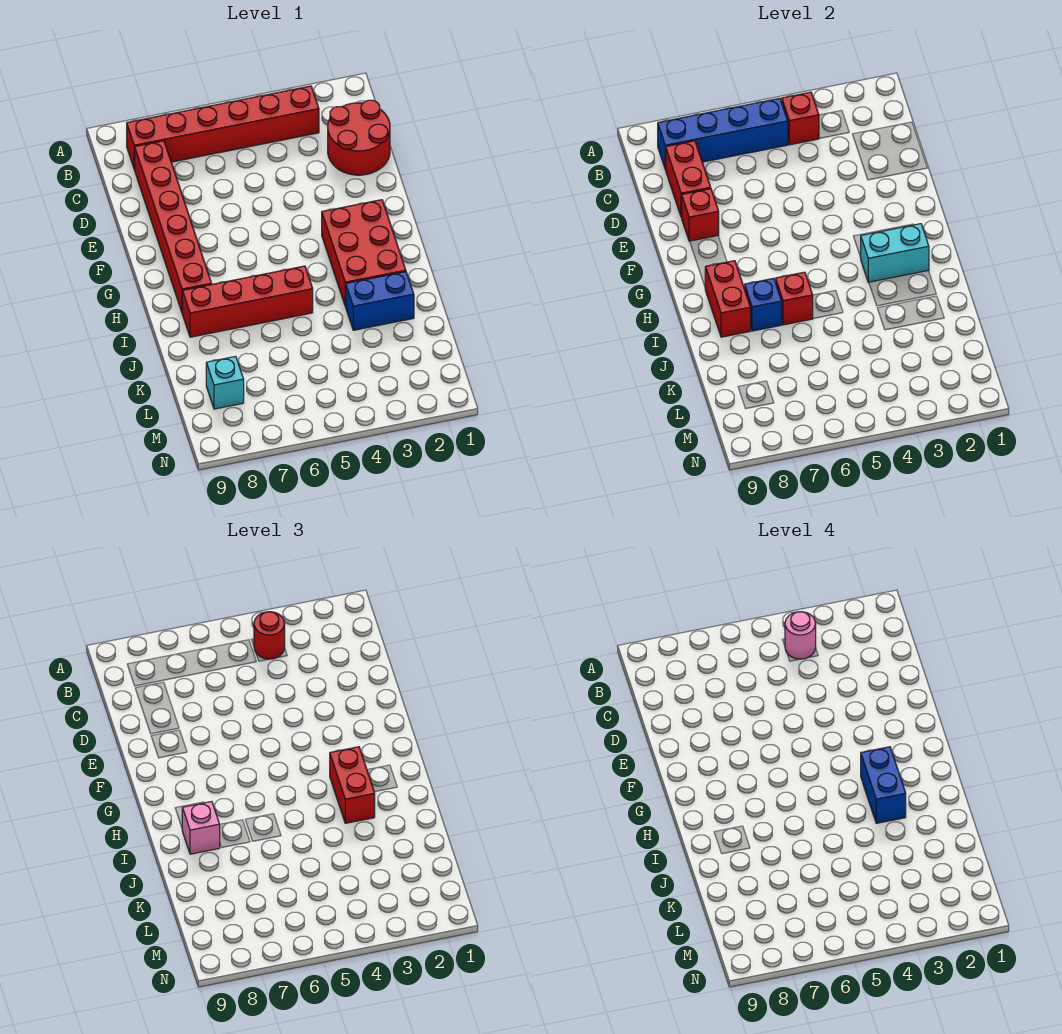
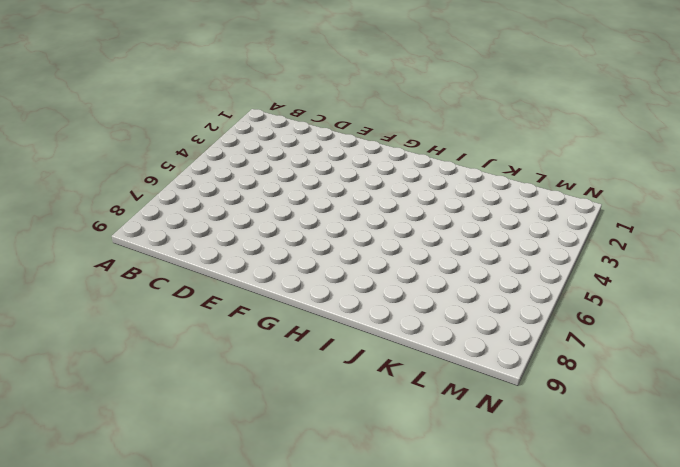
none -> red brick B3:B8 level 1
none -> red round brick C1:D2 level 1
none -> red brick C8:H8 level 1

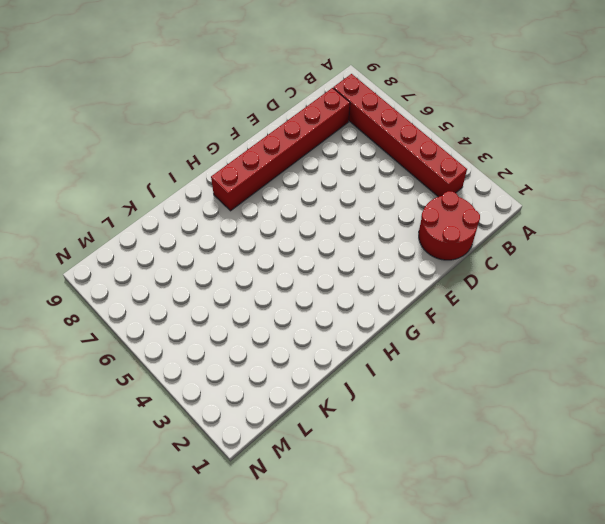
none -> red brick G2:I3 level 1
none -> red brick I5:I8 level 1
none -> blue brick J2:J3 level 1

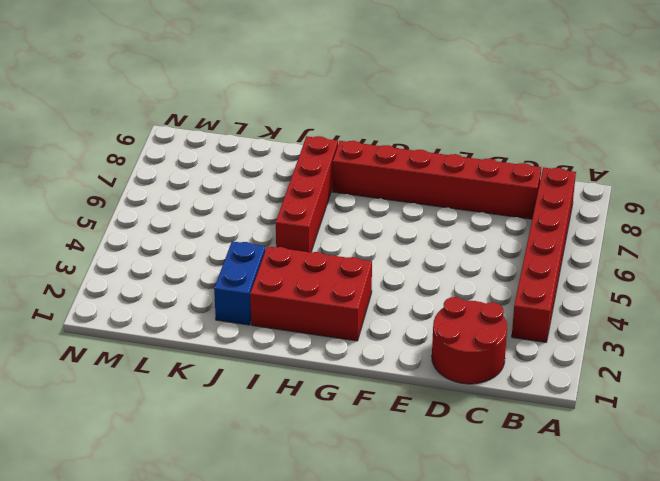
none -> cyan brick L8 level 1
none -> red brick B4 level 2
none -> blue brick B5:B8 level 2

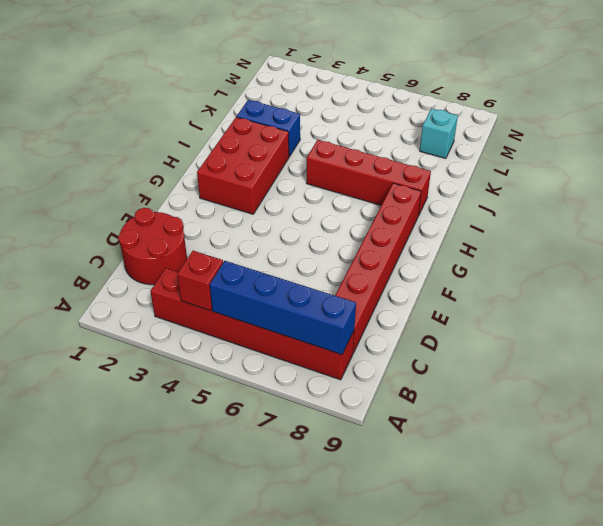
none -> red brick C8:D8 level 2
none -> red brick E8 level 2
none -> cyan brick H2:H3 level 2

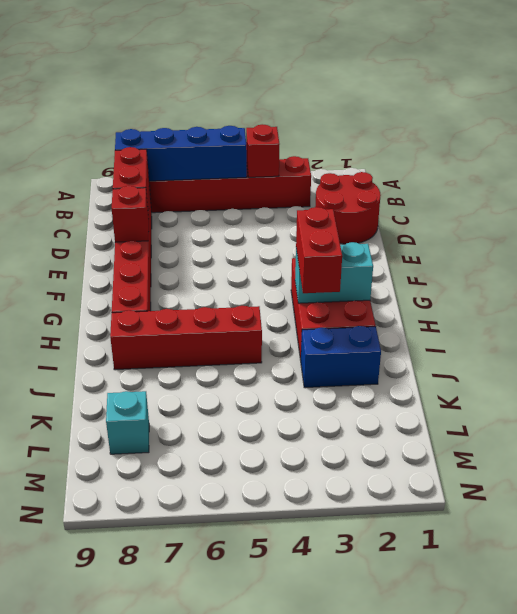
none -> red brick H8:I8 level 2
none -> red brick I6 level 2
none -> blue brick I7 level 2

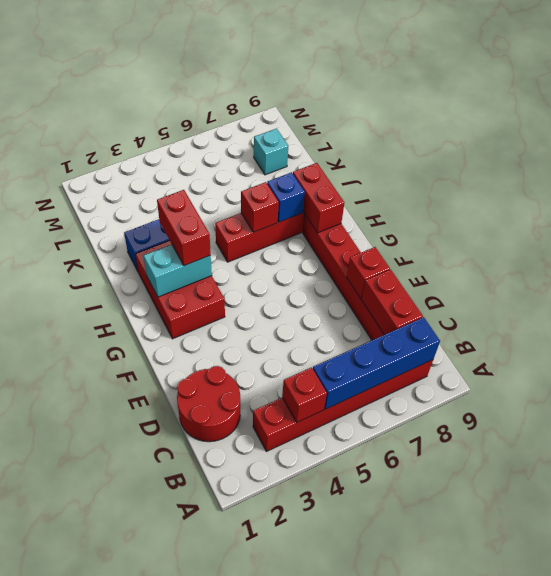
none -> red round brick B4 level 3
none -> pink brick I8 level 3
none -> pink round brick B4 level 4

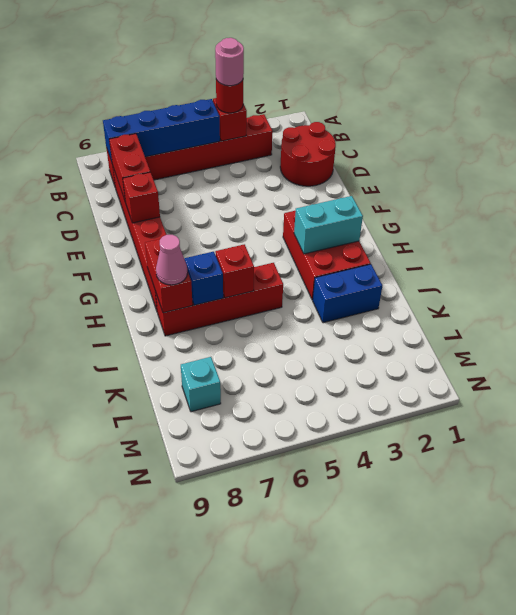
pink cone I8 level 3 -> pink brick I8 level 3
none -> red brick H3:I3 level 3
none -> blue brick H3:I3 level 4

